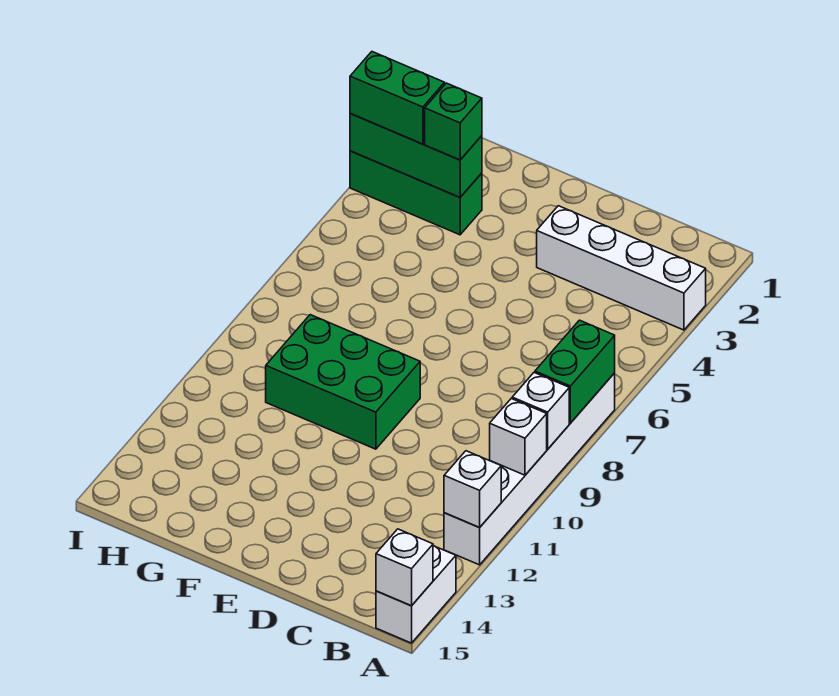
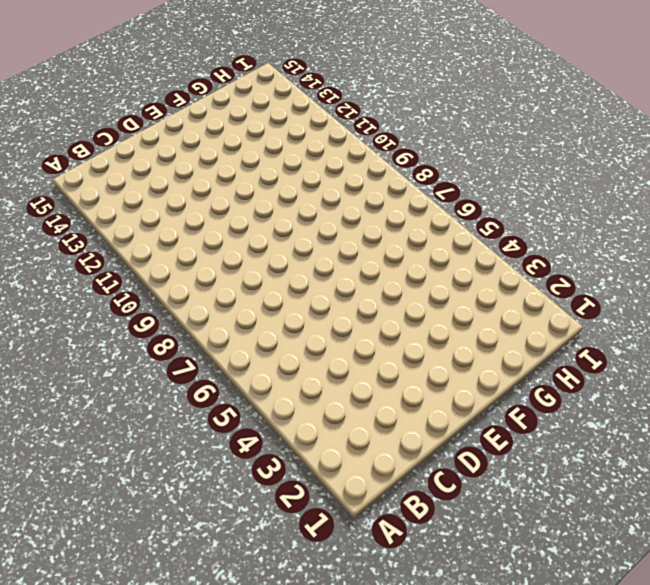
none -> white brick A3:D3 level 1
none -> white brick A7:A12 level 1
none -> white brick A14:A15 level 1

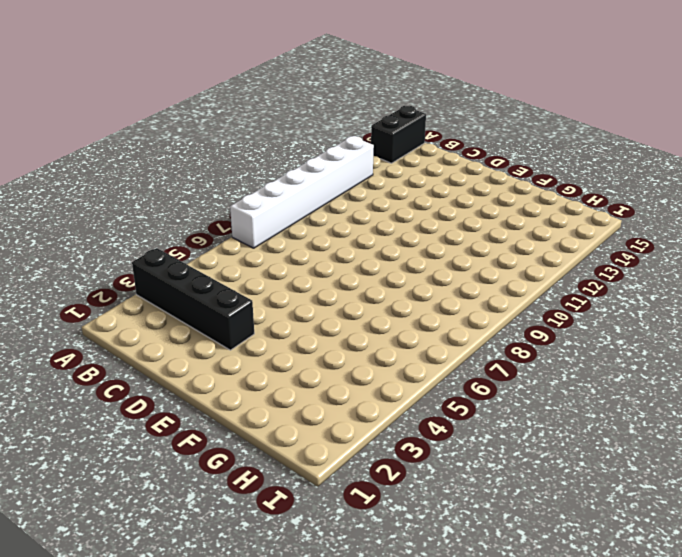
black brick A3:D3 level 1 -> white brick A3:D3 level 1
black brick A14:A15 level 1 -> white brick A14:A15 level 1
none -> green brick E9:G10 level 1
none -> green brick G3:I3 level 1
none -> green brick A7:A8 level 2

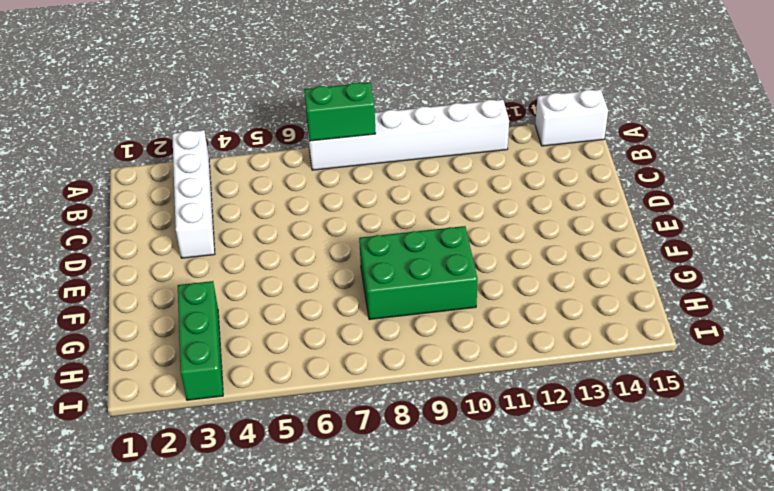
green brick F8:G10 level 1 -> green brick E9:G10 level 1
none -> white brick A9 level 2
none -> white brick A10 level 2
none -> white brick A12 level 2

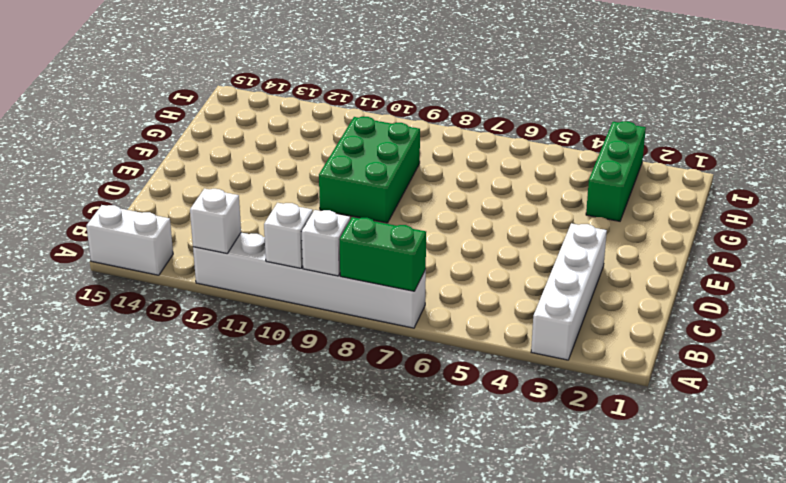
none -> white brick A15 level 2
none -> green brick G3:I3 level 2
none -> green brick G3 level 3

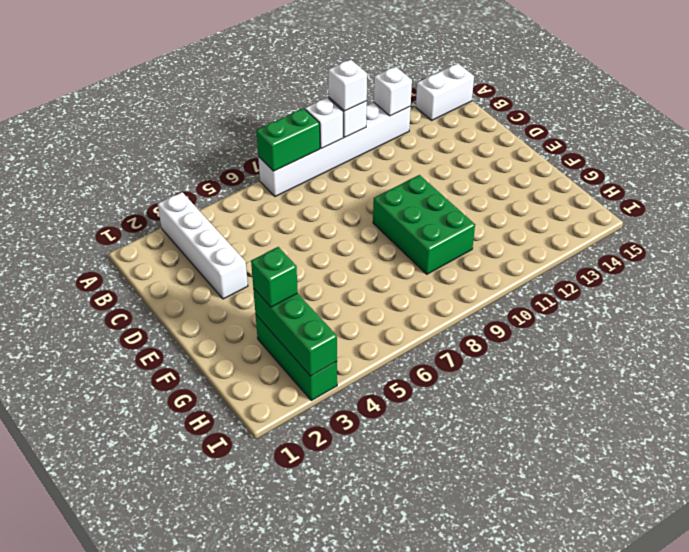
white brick A10 level 3 -> white brick A15 level 2
none -> green brick H3:I3 level 3

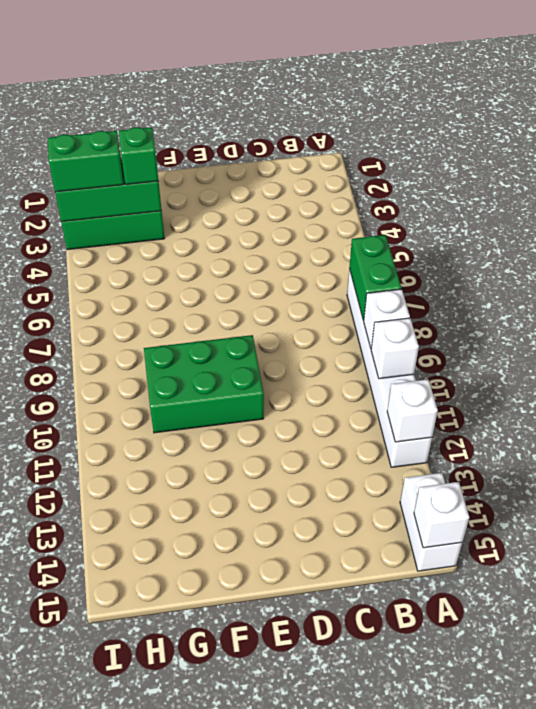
none -> white brick A3:D3 level 1

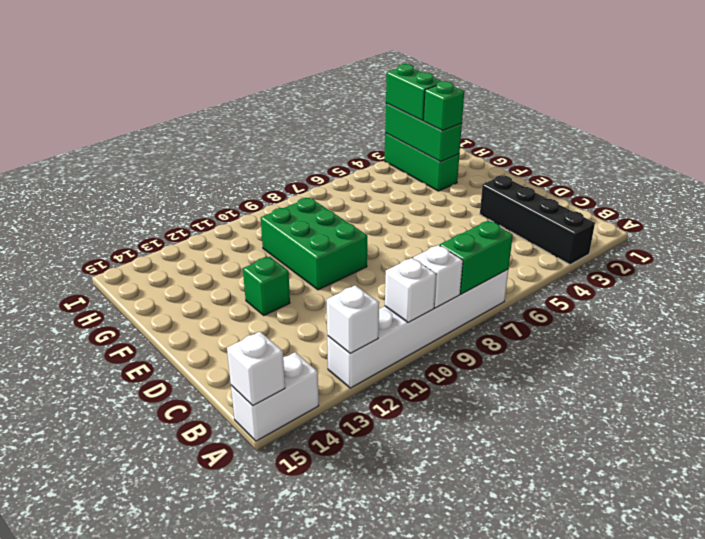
black brick A3:D3 level 1 -> white brick A3:D3 level 1
green brick E12 level 1 -> none

